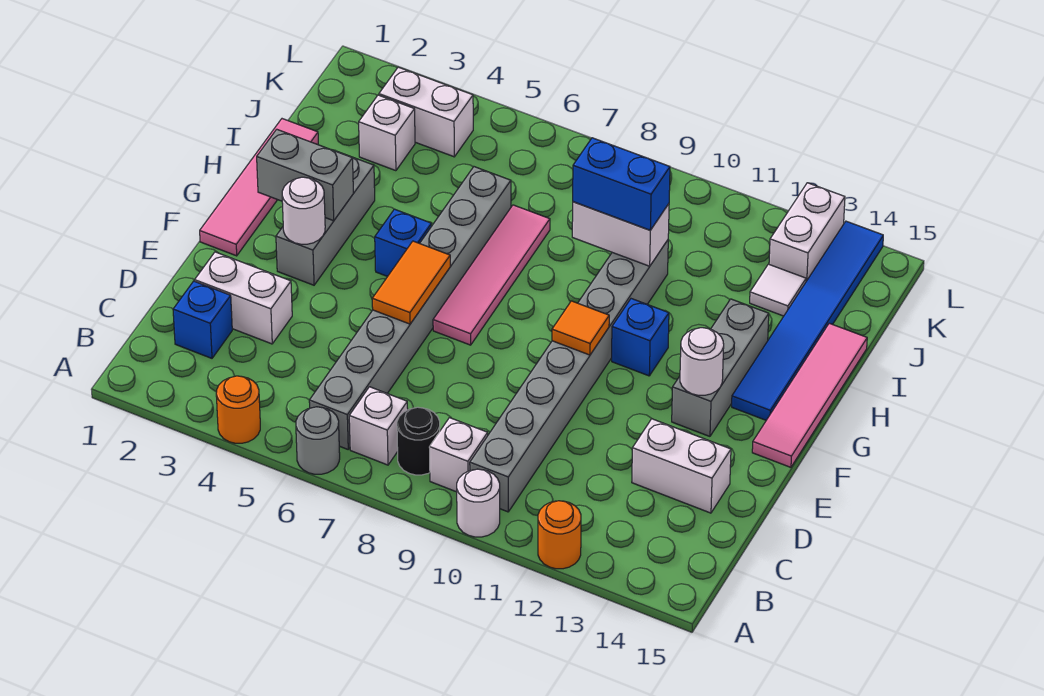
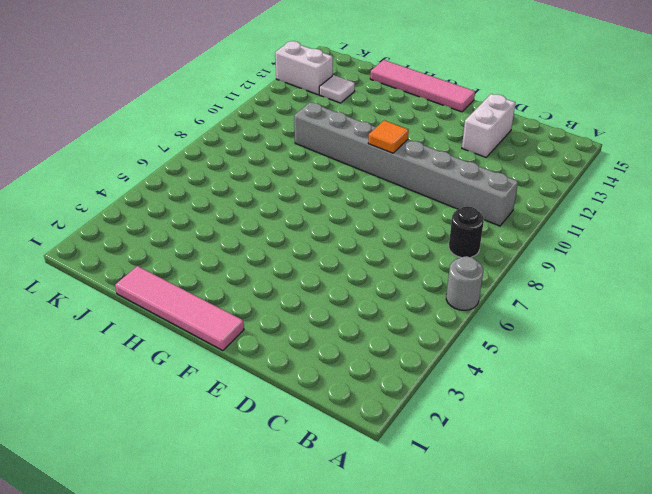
none -> orange round brick A4 level 1
none -> white round brick A10 level 1
none -> orange round brick A12 level 1
none -> grey brick B6:I6 level 1

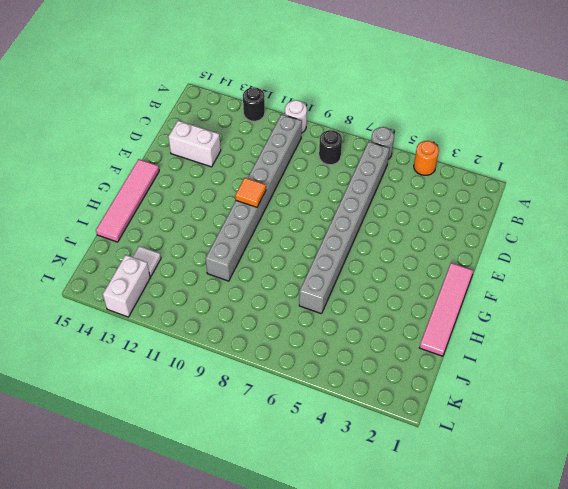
black round brick A12 level 1 -> orange round brick A12 level 1
none -> white brick B7 level 1
none -> white brick B9 level 1
none -> blue brick C2 level 1
none -> white brick D2:D3 level 1

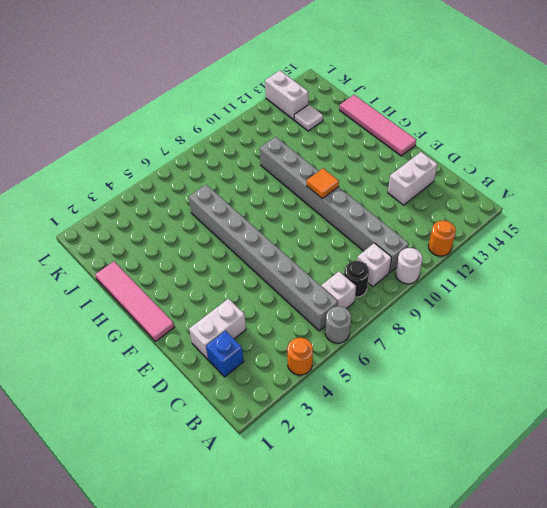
none -> grey brick F3:H3 level 1
none -> pink tile F7:I7 level 1
none -> grey brick F13:H13 level 1
none -> blue brick G5 level 1

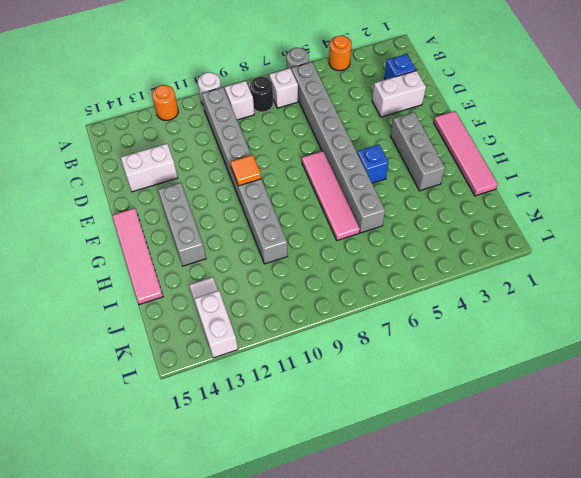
none -> blue brick G11 level 1
none -> blue tile G14:L14 level 1
none -> white brick J3 level 1
none -> white brick K3:K4 level 1

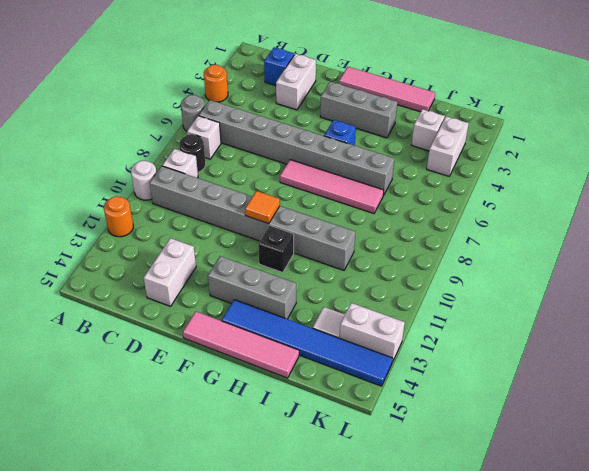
black brick G11 level 1 -> blue brick G11 level 1
none -> orange tile E6:F6 level 2
none -> white round brick F3 level 2
none -> white round brick F13 level 2
none -> grey brick G2:G3 level 2

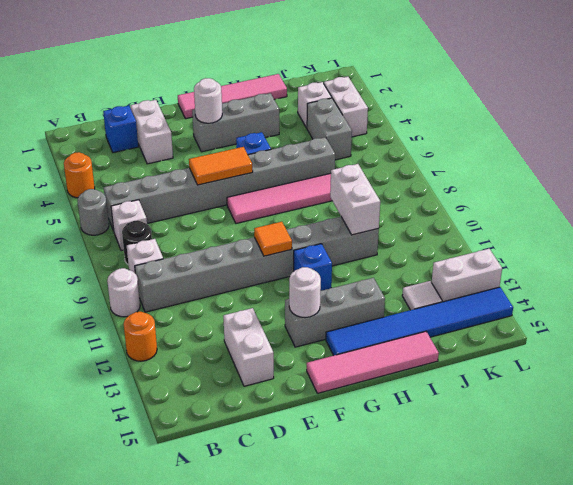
grey brick J4:J5 level 1 -> grey brick G2:G3 level 2
none -> blue brick I9:I10 level 3

